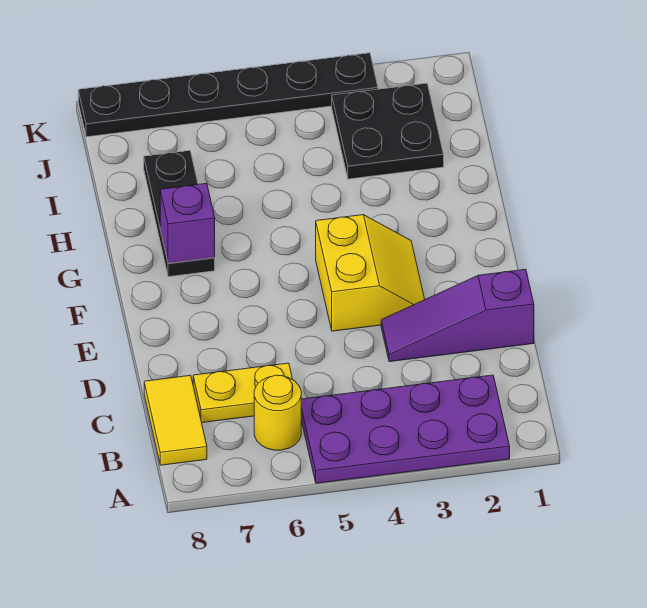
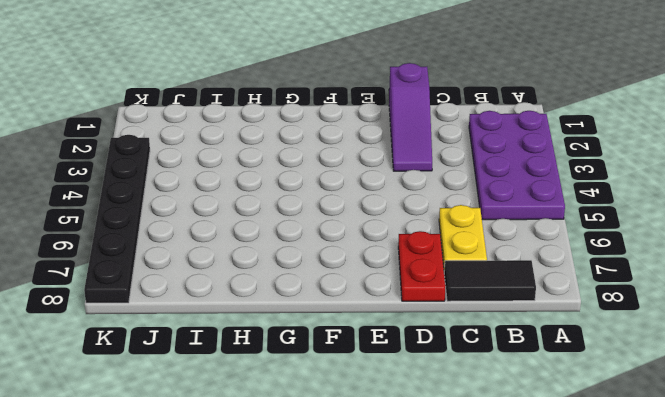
black tile B8:C8 level 1 -> yellow tile B8:C8 level 1
red plate D7:D8 level 1 -> none
none -> yellow round brick B6 level 1
none -> yellow slope E3:F4 level 1 top 4

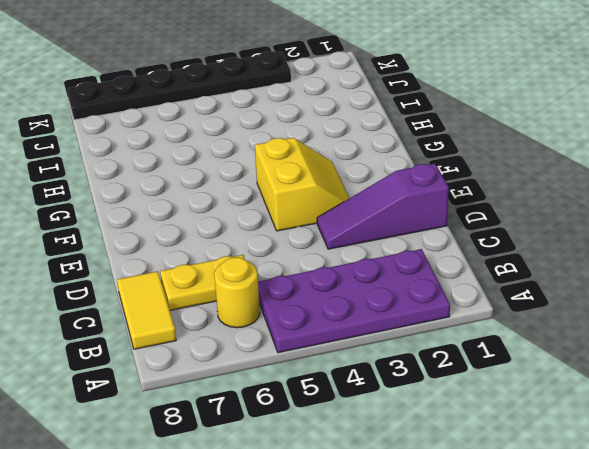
none -> black plate G7:I7 level 1
none -> black plate I2:J3 level 1

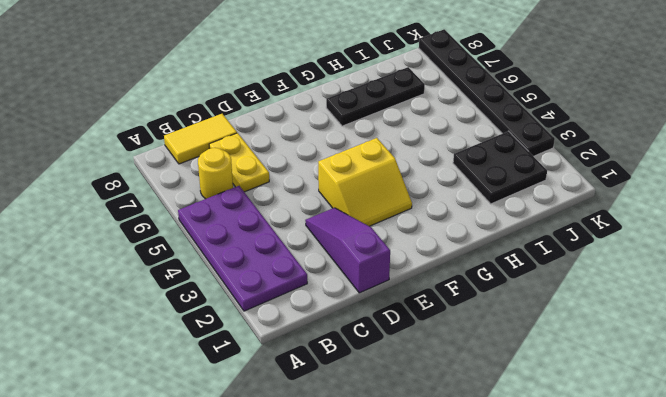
none -> purple brick G7 level 2

